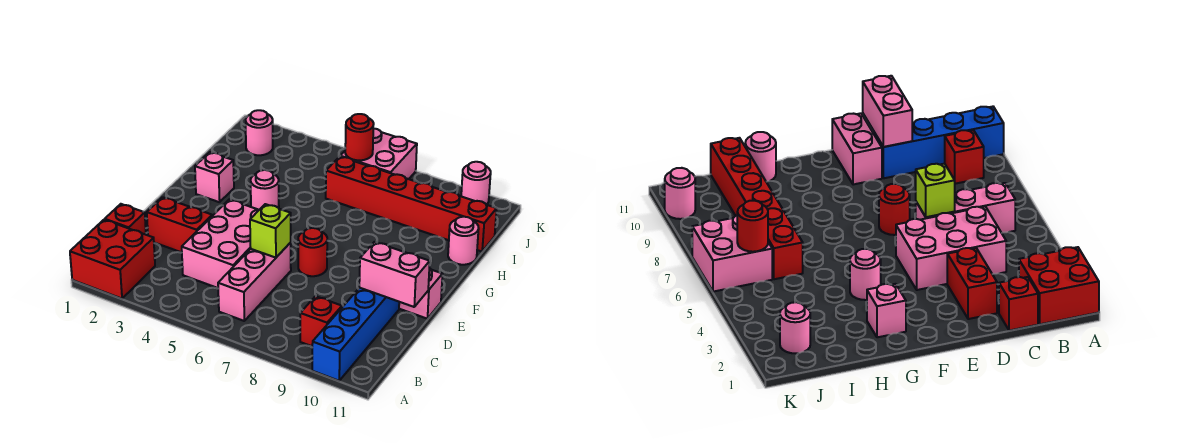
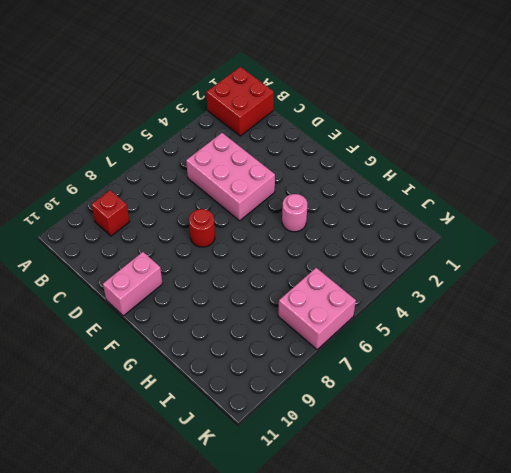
none -> blue brick A10:D10 level 1
none -> pink brick B6:D6 level 1
none -> red brick C1 level 1

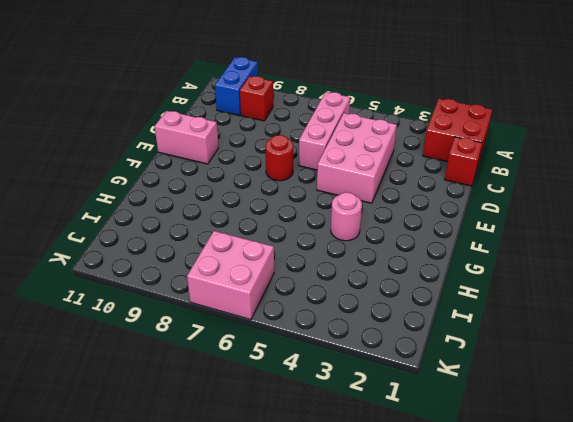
blue brick A10:B10 level 1 -> blue brick A10:D10 level 1
none -> red brick D2:D3 level 1
none -> pink brick G2 level 1
none -> pink round brick H11 level 1

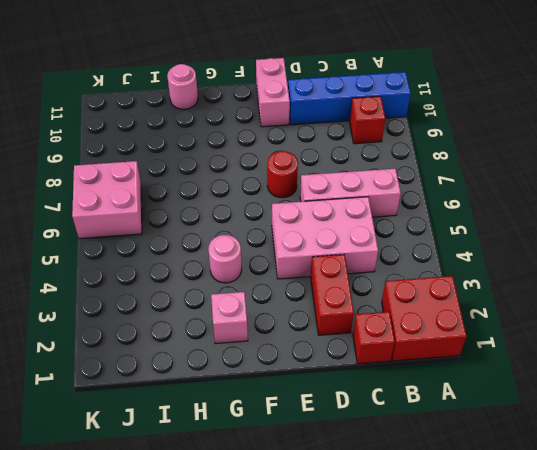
none -> red brick I6:I11 level 1
none -> pink round brick J2 level 1
none -> pink round brick K10 level 1

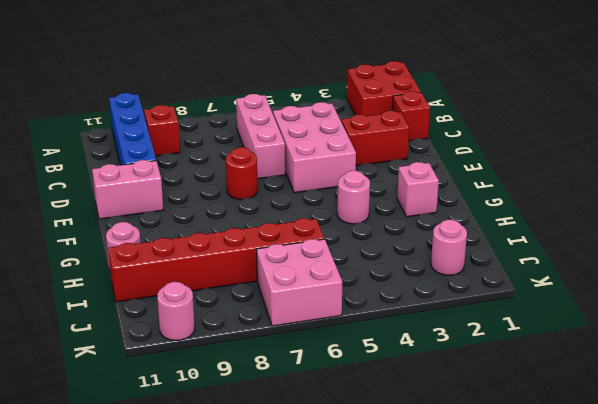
none -> lime brick D6 level 2
none -> pink brick D10:D11 level 2
none -> red round brick J6 level 2

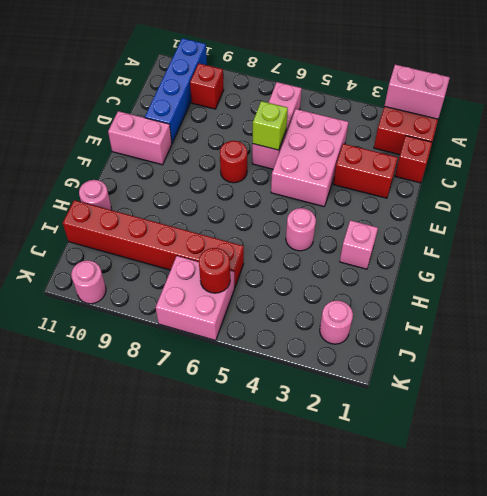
pink brick A1:A2 level 2 -> pink brick D10:D11 level 2

